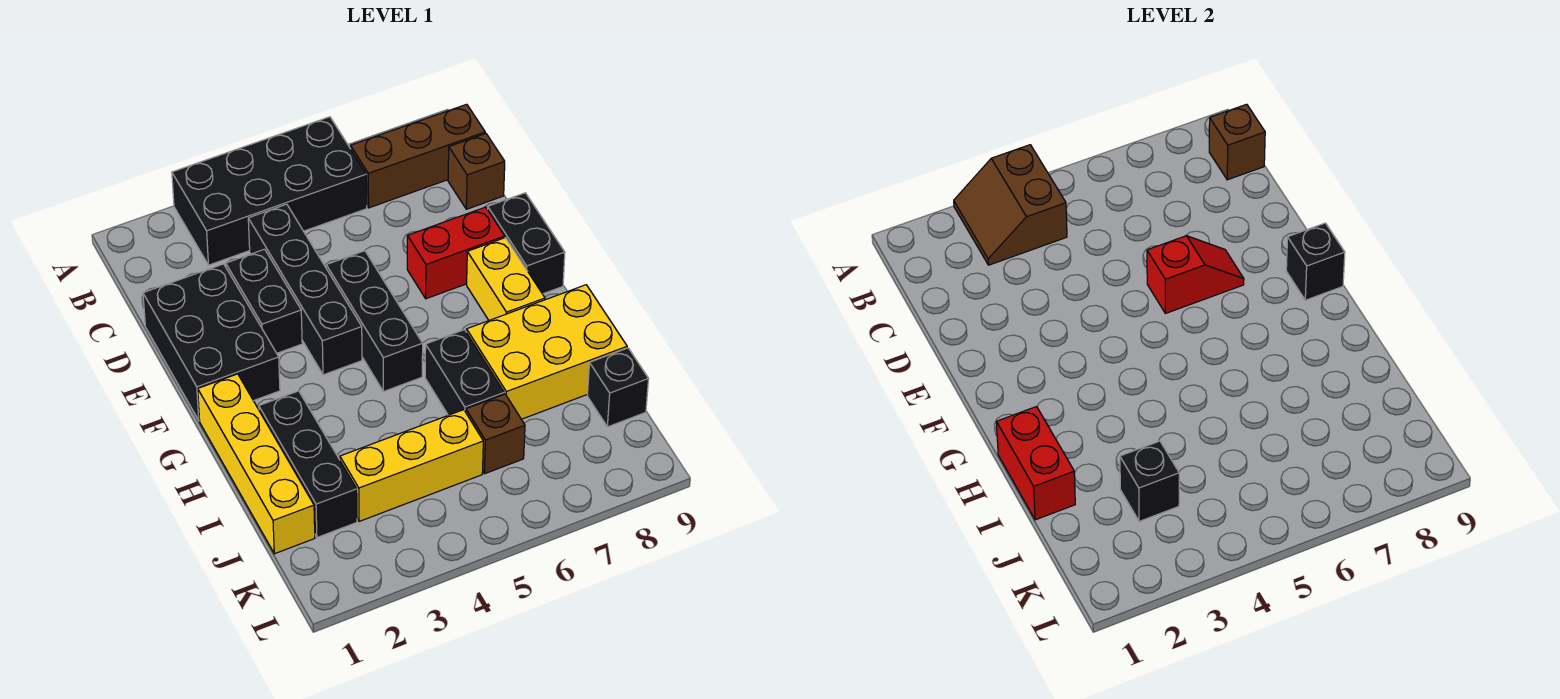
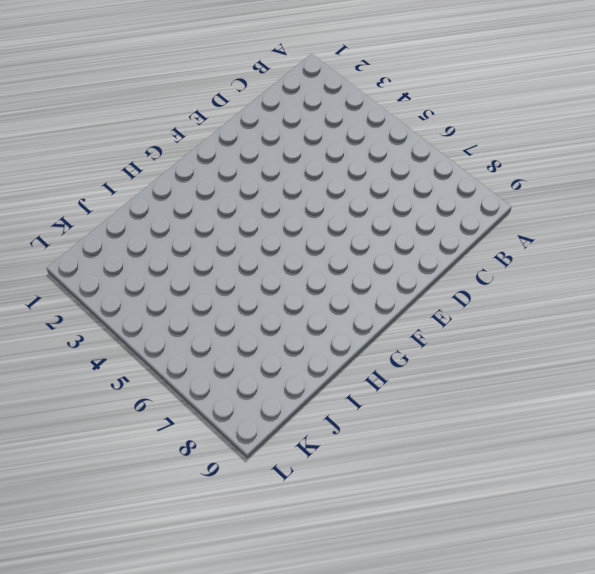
none -> black brick A3:B6 level 1
none -> brown brick B7:B9 level 1
none -> black brick C4:F4 level 1

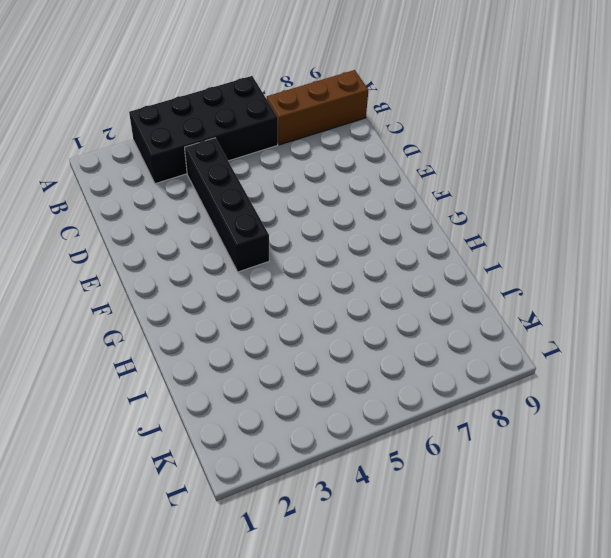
none -> brown brick C9 level 1
none -> black brick D1:F2 level 1
none -> black brick D3:E3 level 1

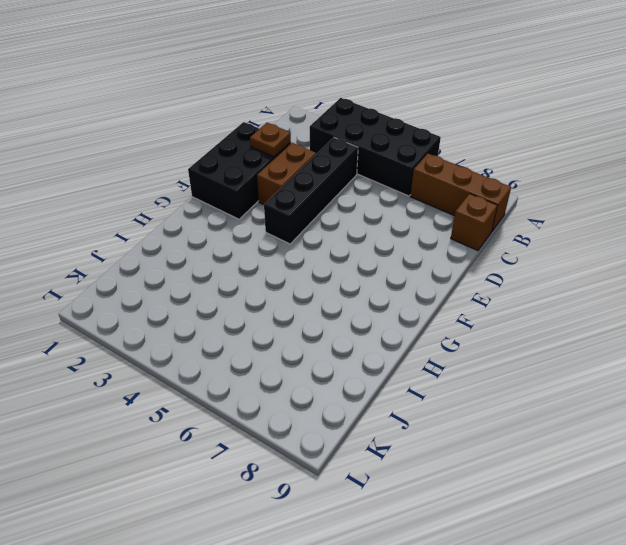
brown plate D2 level 2 -> none
brown brick D3:E3 level 1 -> black brick D3:E3 level 1
none -> black brick E5:G5 level 1
none -> red brick E7:E8 level 1
none -> black brick E9:F9 level 1

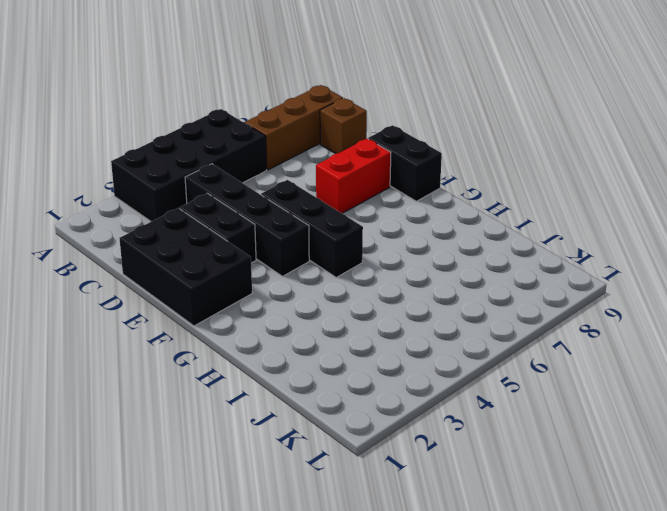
none -> yellow brick F8:G8 level 1
none -> yellow brick G1:J1 level 1
none -> black brick H2:J2 level 1

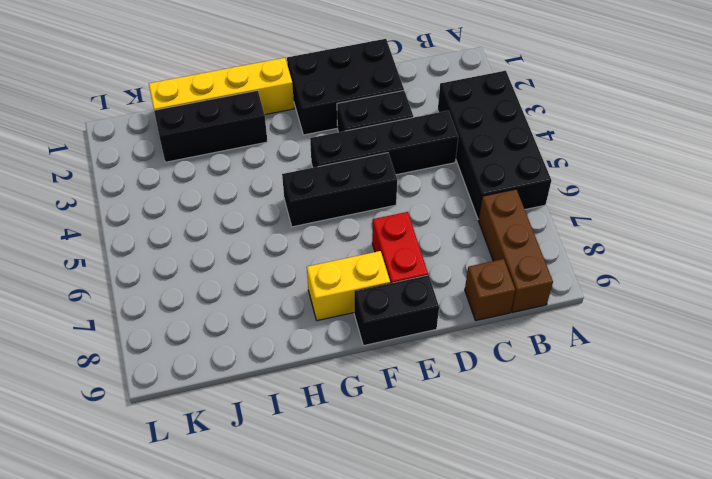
none -> black brick H6:I6 level 1
none -> yellow brick H7:I9 level 1
none -> yellow brick J3:J5 level 1

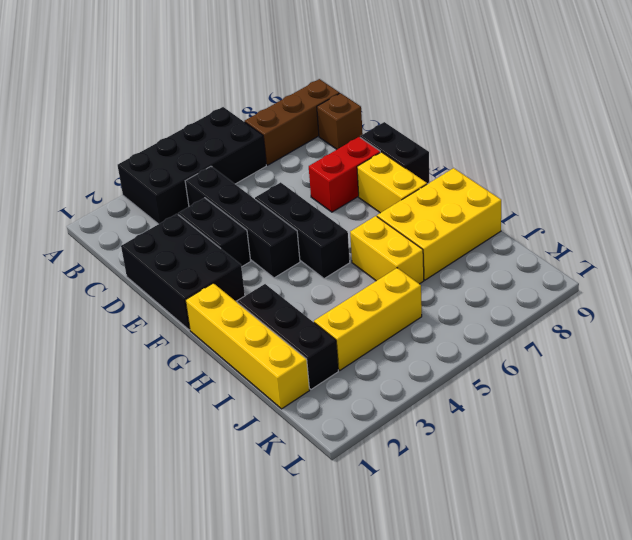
yellow brick H6:I6 level 1 -> black brick H6:I6 level 1
none -> brown brick J6 level 1
none -> black brick J9 level 1
none -> brown slope A3:B4 level 2 top 4

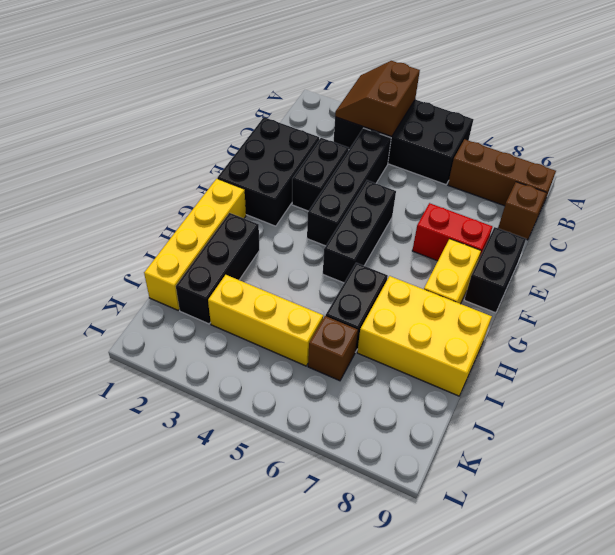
none -> black brick J9 level 1
none -> brown brick B9 level 2
none -> red slope E6:E7 level 2 top 6

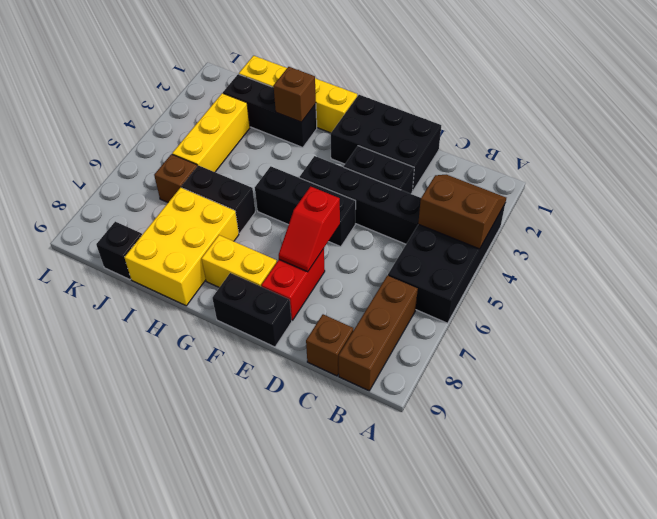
brown brick H2 level 2 -> brown brick B9 level 2
none -> black brick F9 level 2
none -> red brick H1:I1 level 2
none -> black brick J3 level 2

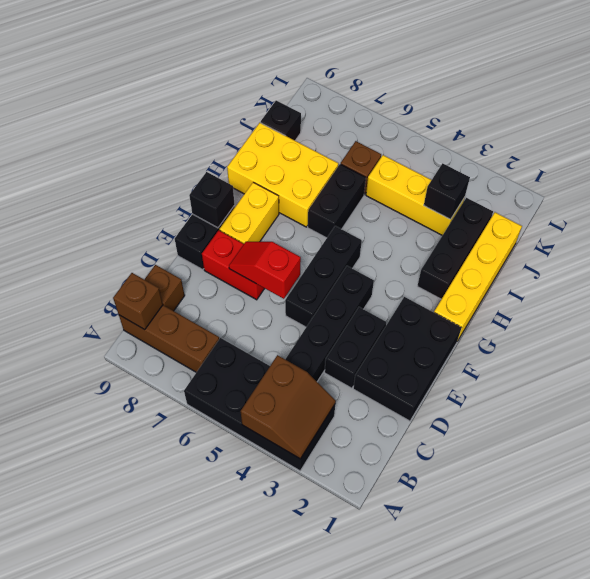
none -> red brick H1:I1 level 2

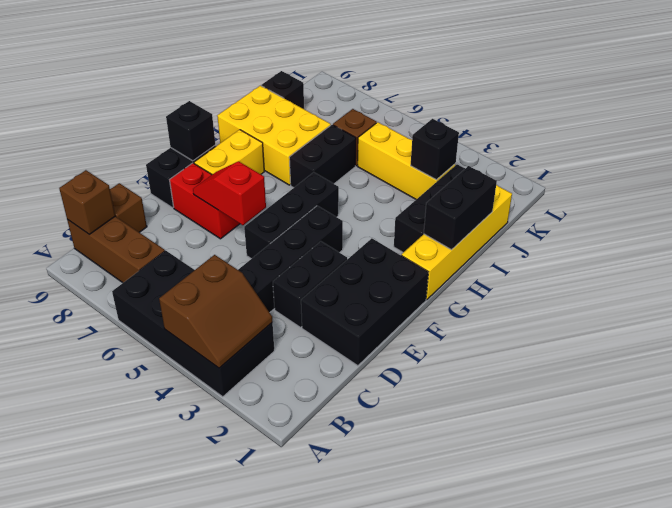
black brick H1:I1 level 2 -> red brick H1:I1 level 2

